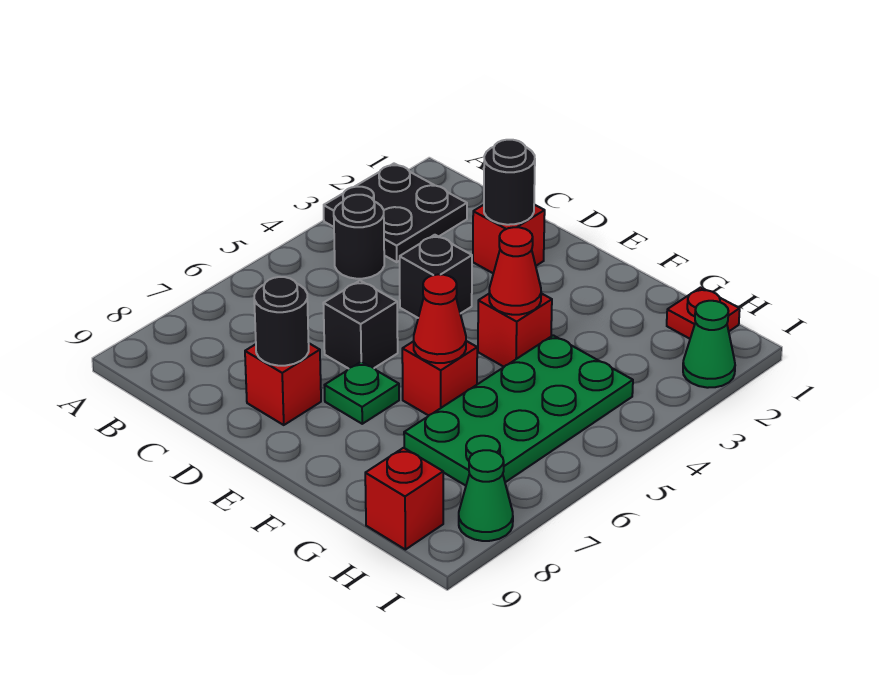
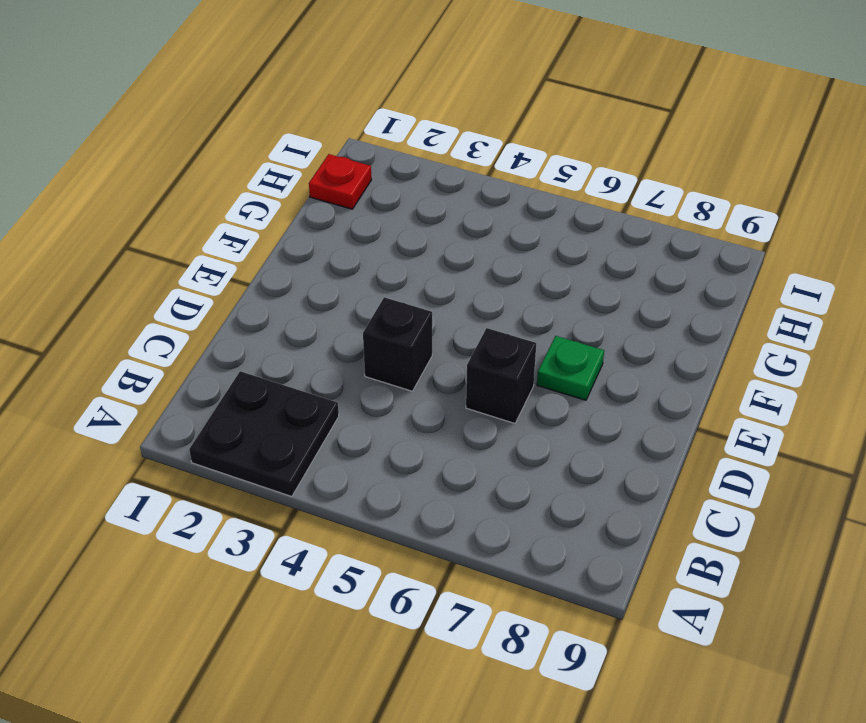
none -> black round brick B4 level 1
none -> red brick D2 level 1
none -> red brick D8 level 1

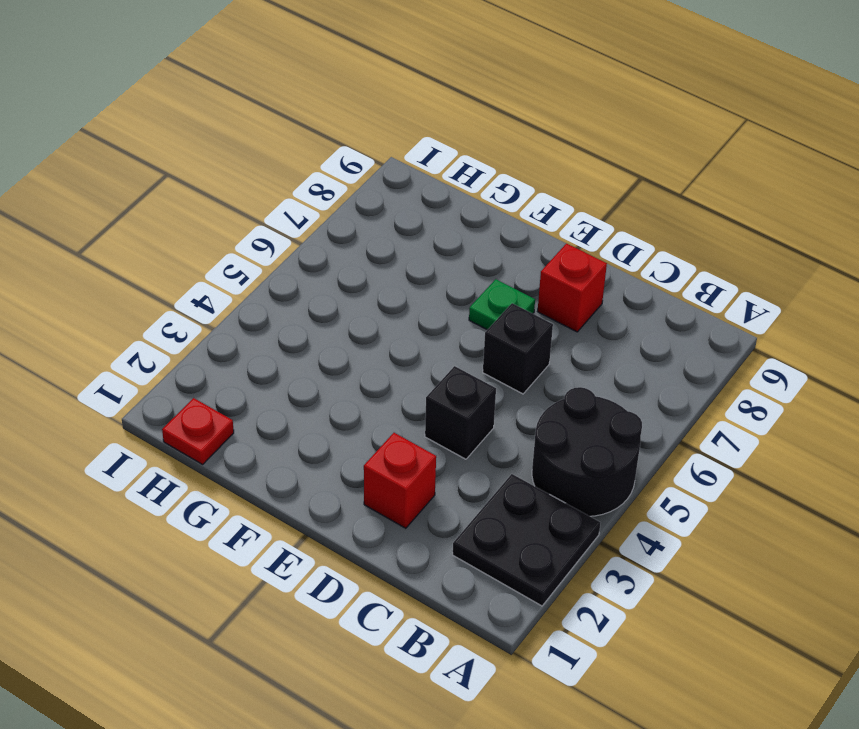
black round brick A4:B5 level 1 -> black round brick B4 level 1
none -> red brick F4 level 1
none -> red brick F6 level 1
none -> green plate G4:H7 level 1

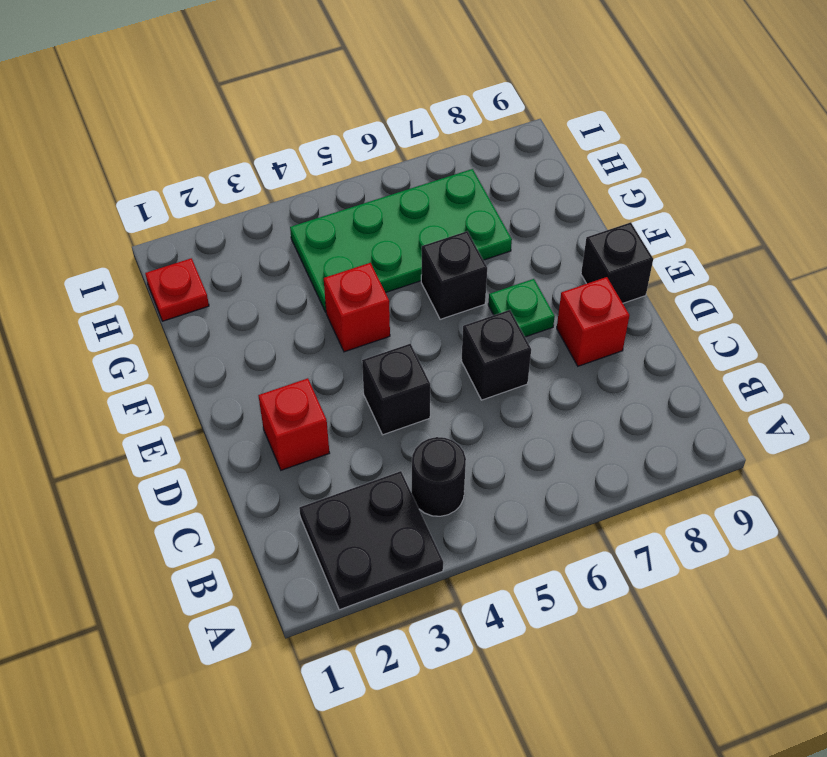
black brick E9 level 1 -> none
black brick F6 level 1 -> red brick F6 level 1
none -> red brick H9 level 1
none -> green cone I2 level 1
none -> green cone I8 level 1

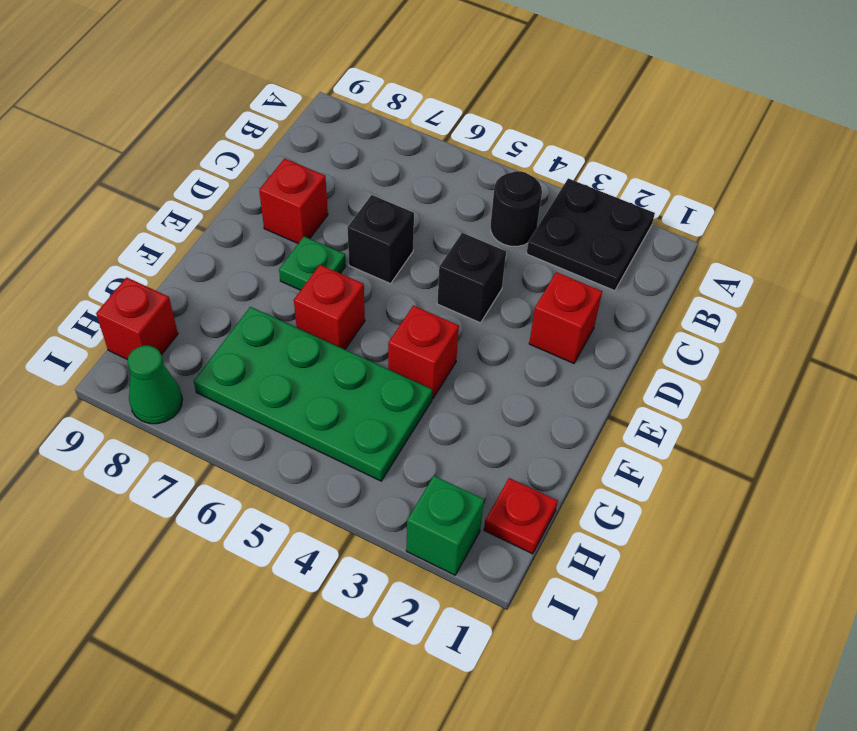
green brick I2 level 1 -> green cone I2 level 1
none -> black round brick D2 level 2
none -> black round brick D8 level 2
none -> red cone F4 level 2

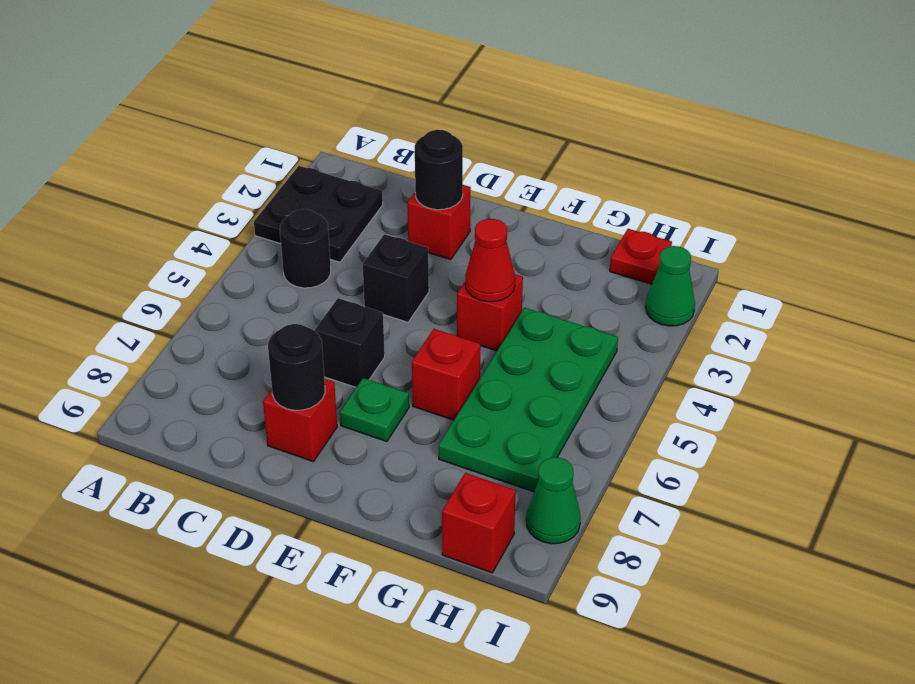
none -> red cone F6 level 2

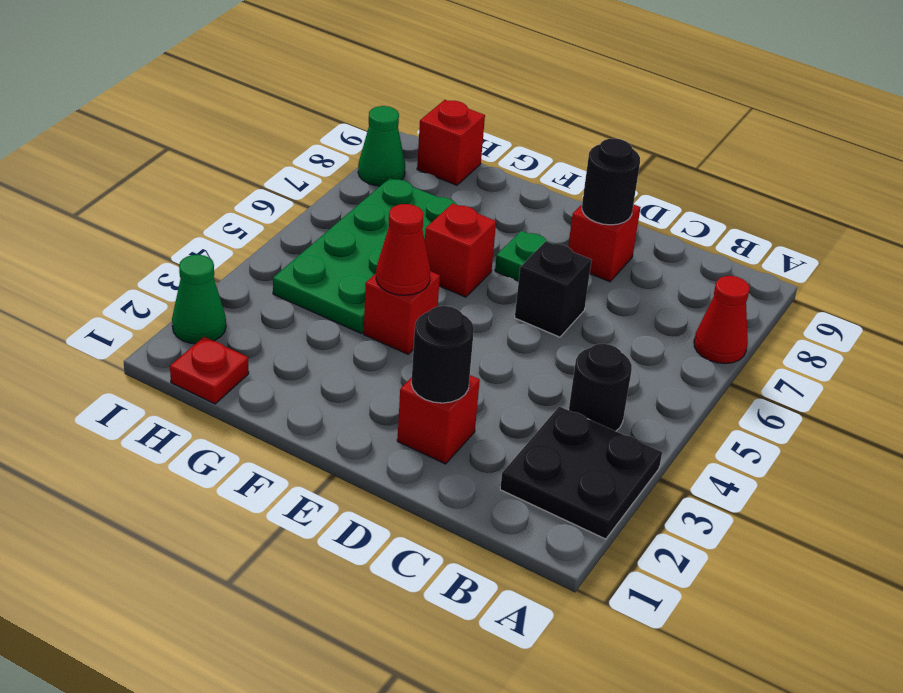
red cone A7 level 1 -> red cone F6 level 2
none -> black brick D4 level 1

